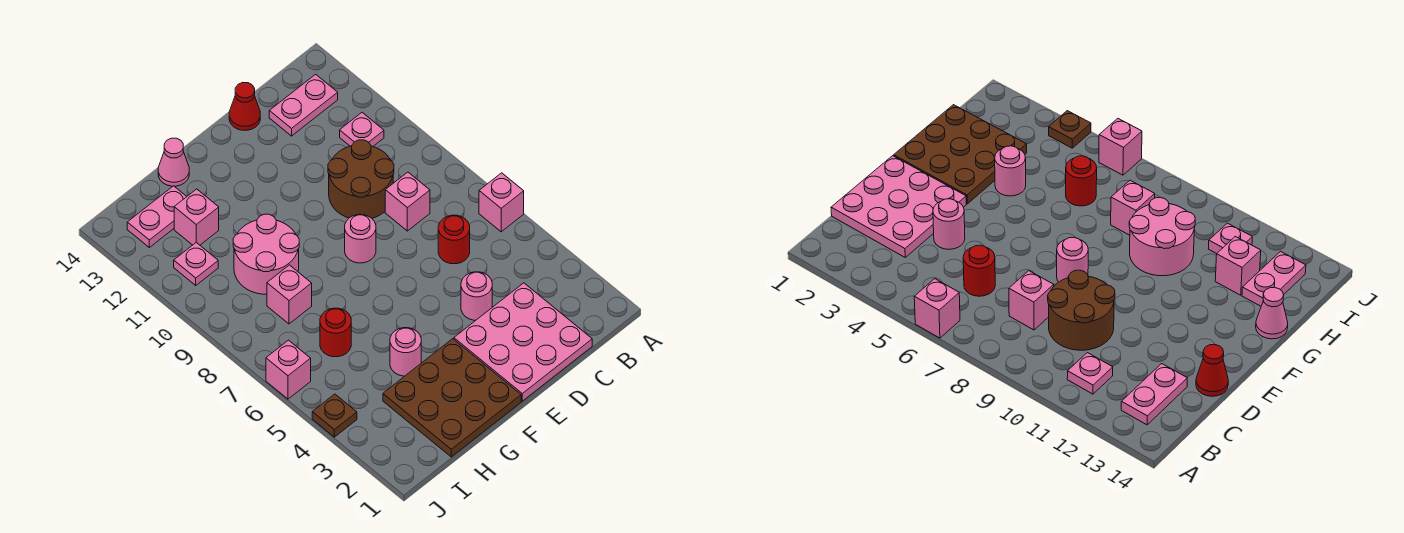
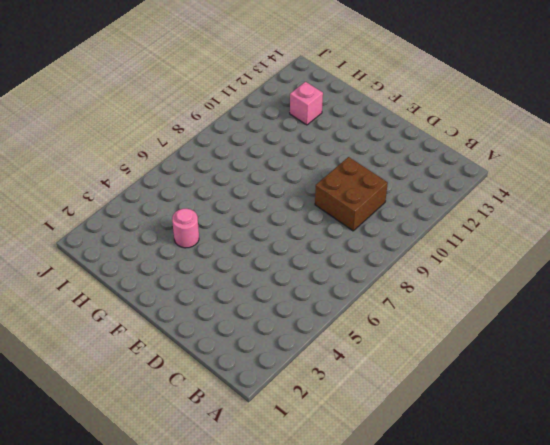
brown brick C9:D10 level 1 -> brown round brick C9:D10 level 1
none -> pink brick A6 level 1
none -> pink plate B11 level 1
none -> pink plate B13:C13 level 1

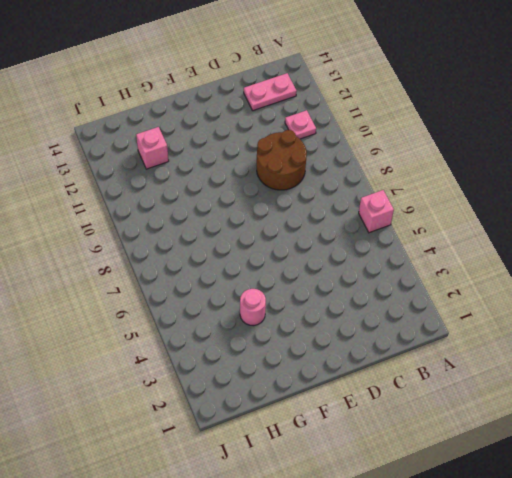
none -> pink plate C1:E3 level 1
none -> red round brick C6 level 1
none -> pink brick C8 level 1

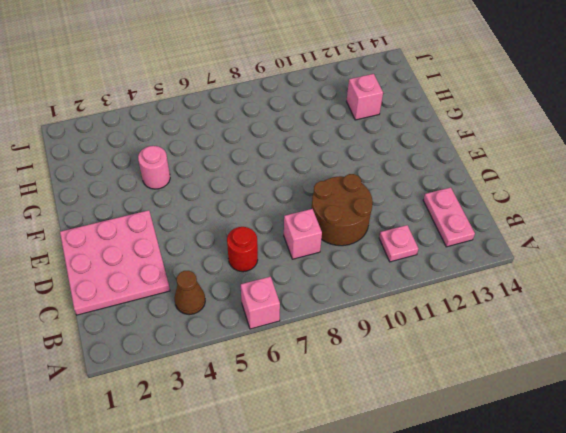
brown cone B4 level 1 -> none
none -> pink round brick D4 level 1
none -> red cone D14 level 1
none -> pink round brick E8 level 1

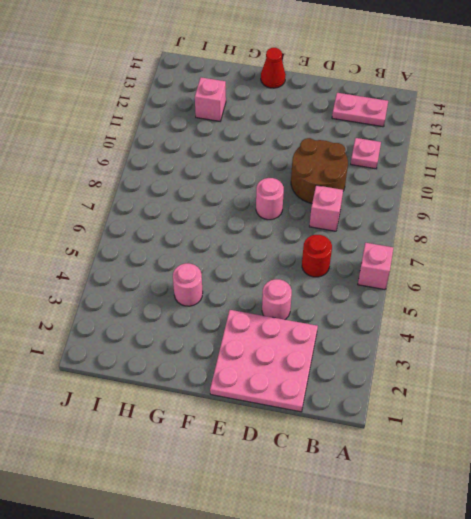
red cone F14 level 1 -> red cone D14 level 1
none -> brown plate F1:H3 level 1
none -> pink round brick G9:H10 level 1
none -> pink cone G14 level 1

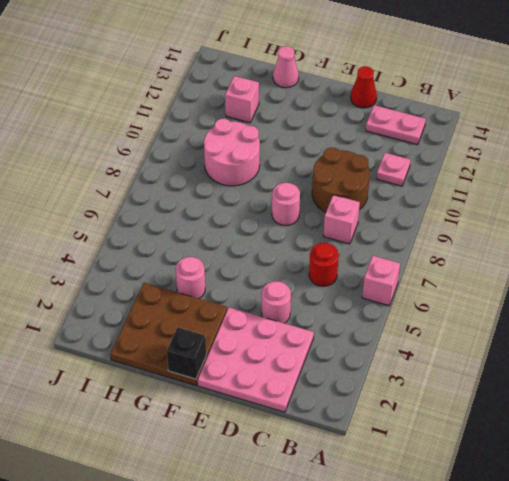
black brick F1 level 2 -> none
none -> red round brick H6 level 1
none -> pink brick H8 level 1
none -> pink plate H13:I13 level 1

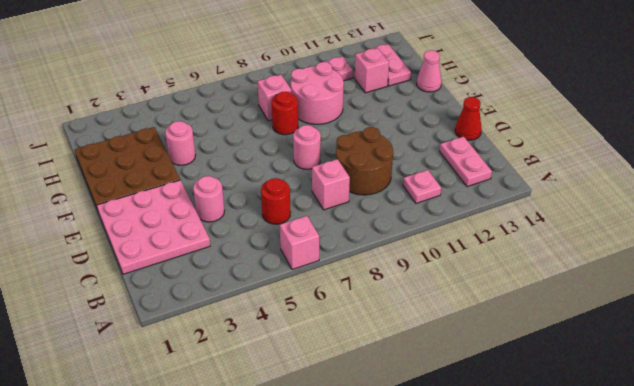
red round brick G8 level 1 -> red round brick H6 level 1
none -> brown plate J4 level 1
none -> pink brick J6 level 1

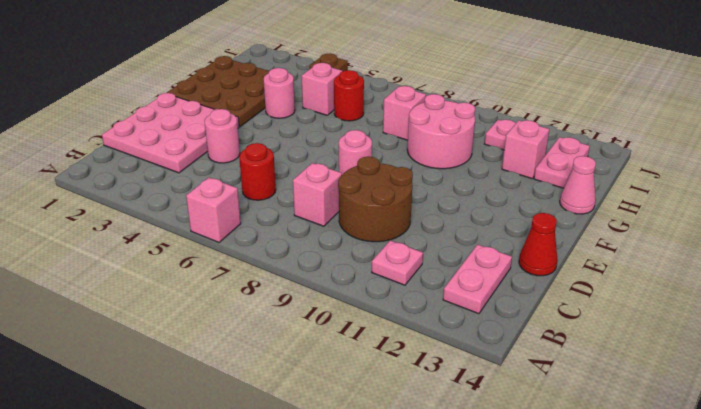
pink brick H5 level 1 -> pink brick J6 level 1

